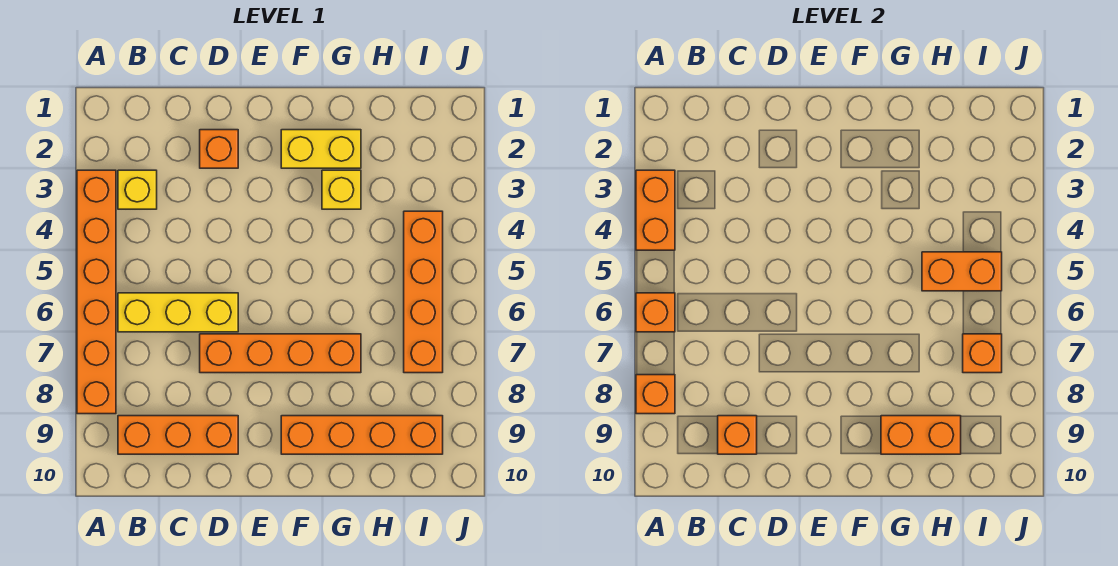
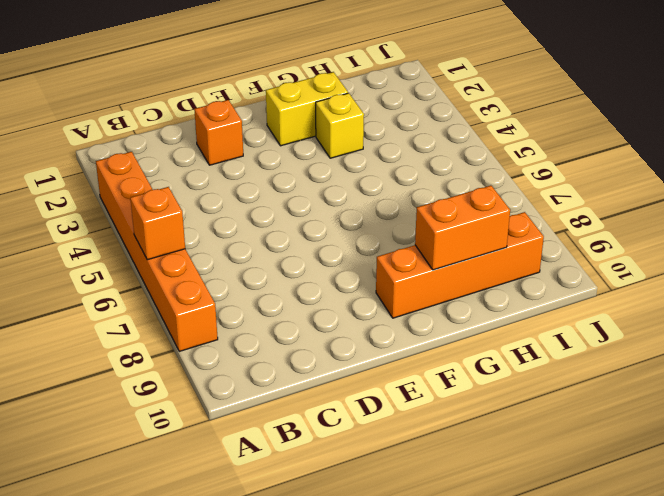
none -> yellow brick B3 level 1
none -> yellow brick B6:D6 level 1
none -> orange brick B9:D9 level 1

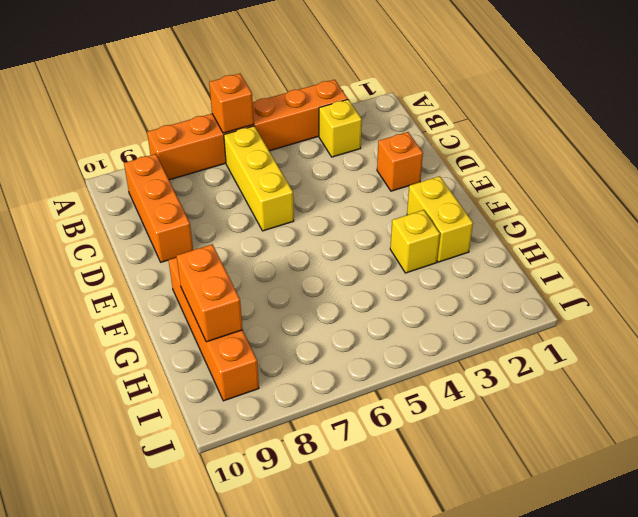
none -> orange brick D7:G7 level 1
none -> orange brick I4:I7 level 1
none -> orange brick A3:A4 level 2

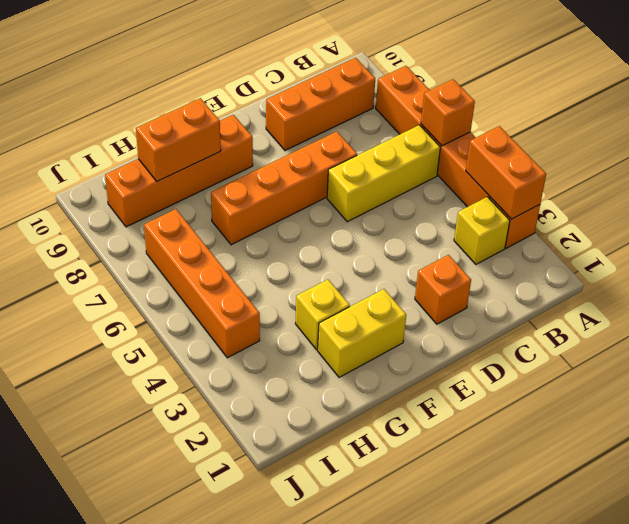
none -> orange brick A8 level 2
none -> orange brick C9 level 2
none -> orange brick H5:I5 level 2

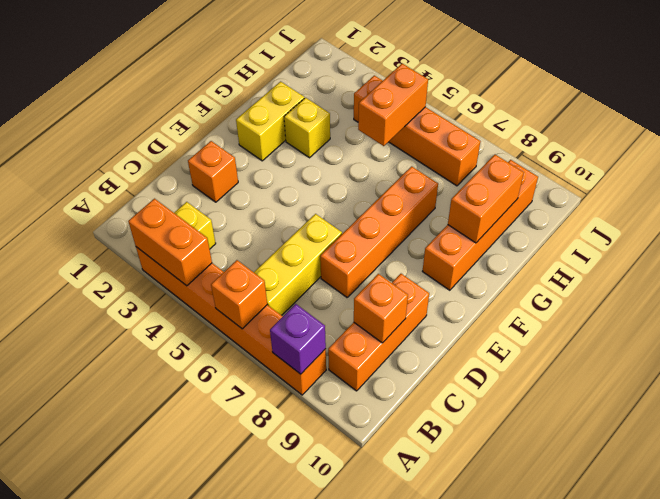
purple brick A8 level 2 -> orange brick A8 level 2
none -> orange brick I7 level 2

